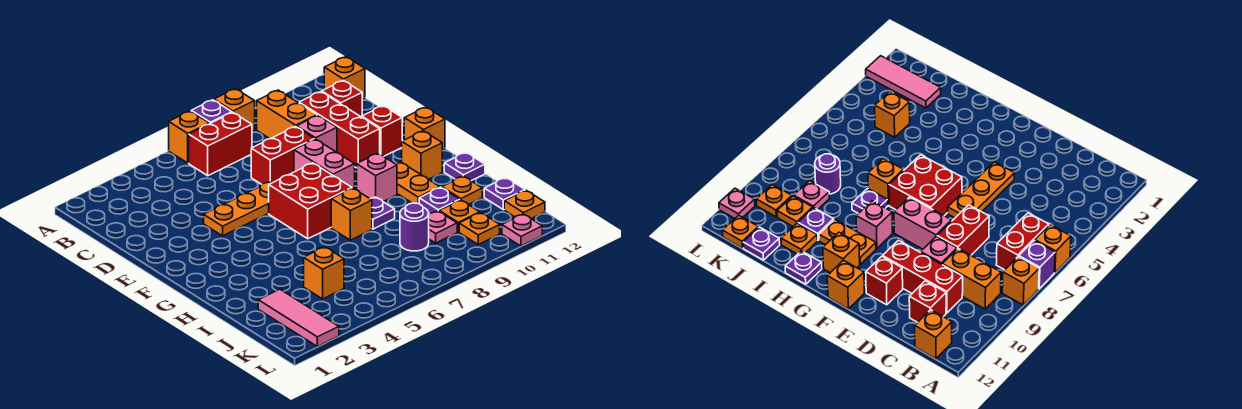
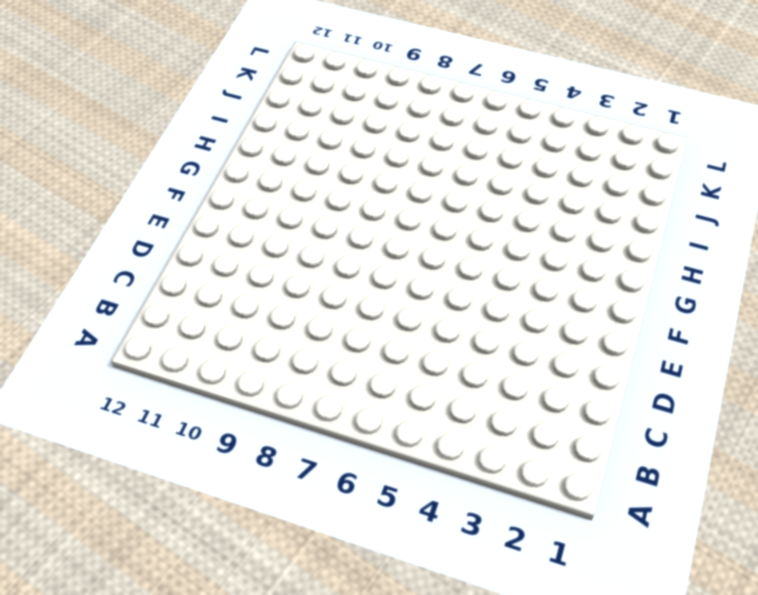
none -> orange brick A6 level 1
none -> purple brick A7 level 1
none -> orange brick A8 level 1
none -> red brick B6:B7 level 1

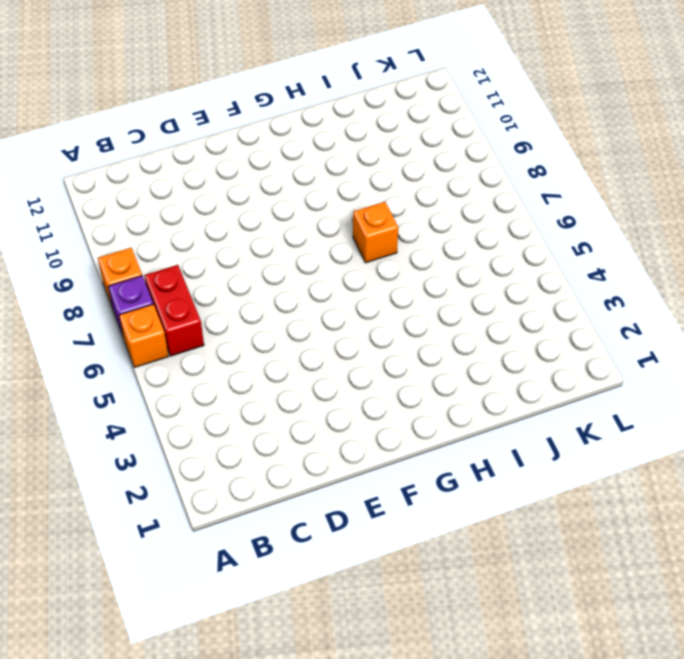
none -> orange brick B9:C9 level 1
none -> orange brick B12 level 1
none -> red brick C10:E10 level 1
none -> red brick C11 level 1

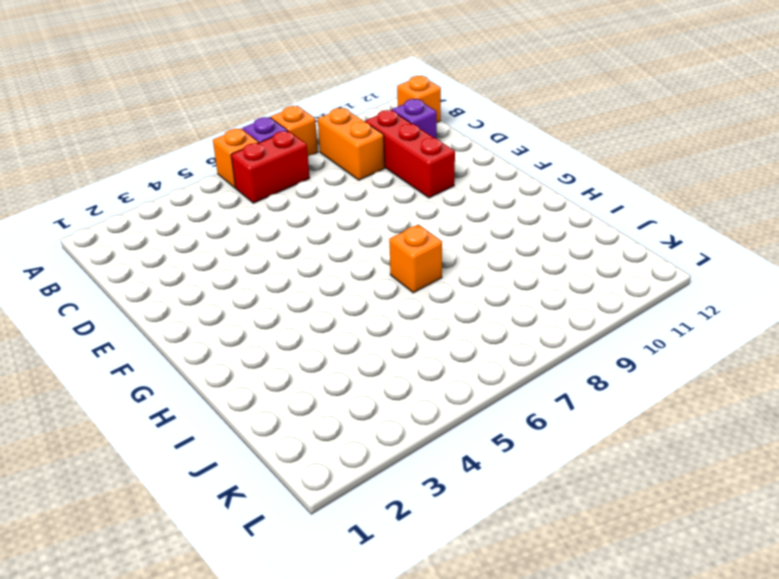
purple brick C11 level 1 -> red brick C11 level 1
none -> red brick D7:D8 level 1
none -> pink brick D9 level 1
none -> orange plate E4:E6 level 1
none -> pink brick E8:F8 level 1

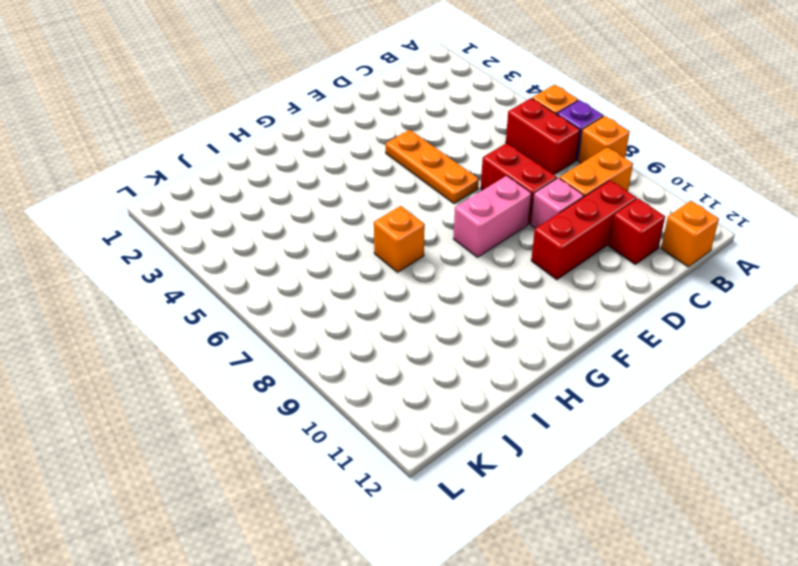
none -> red brick E11 level 1
none -> red brick F6:G7 level 1
none -> orange brick F12 level 1
none -> pink brick G9 level 1

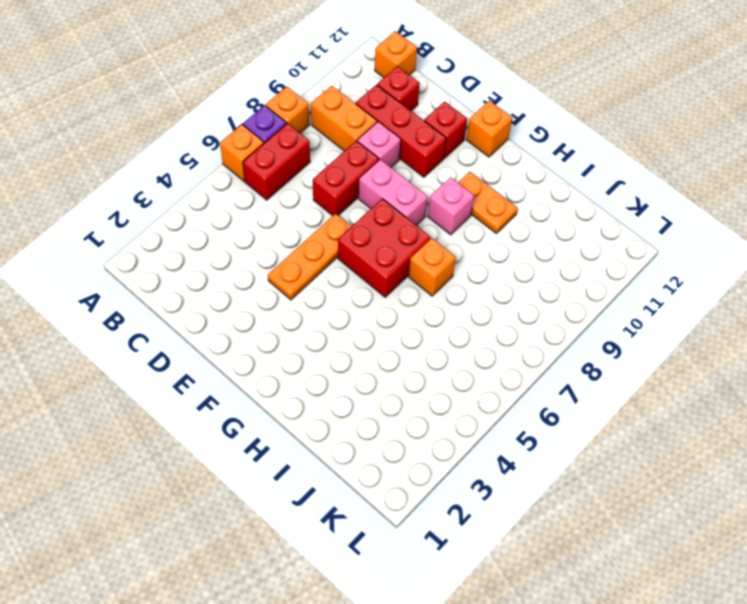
none -> orange brick G11 level 1
none -> purple plate H8 level 1
none -> purple plate H12 level 1
none -> purple plate I10 level 1

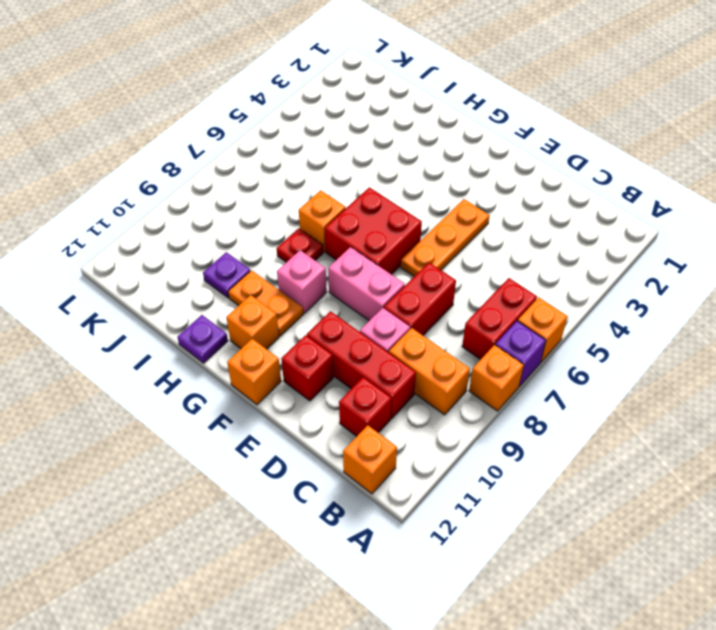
red plate H8 level 1 -> purple plate H8 level 1
none -> orange plate I11 level 1
none -> pink tile J2:L2 level 1
none -> orange brick J4 level 1
none -> purple round brick J8 level 1

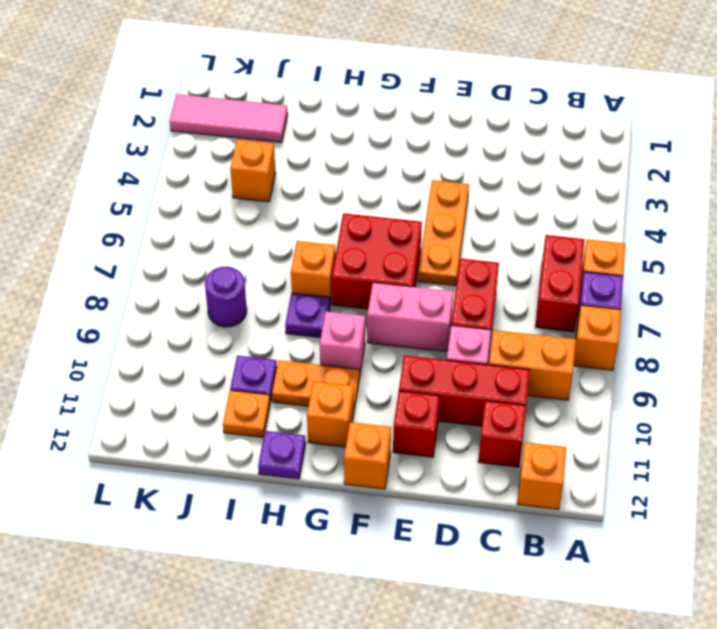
none -> pink plate J9 level 1
none -> orange plate J10 level 1
none -> purple plate J12 level 1
none -> orange plate K10 level 1

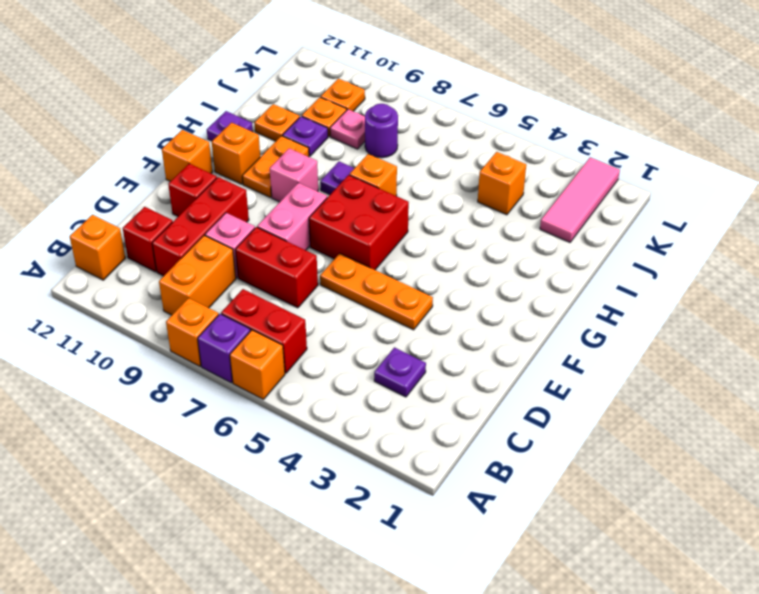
purple plate C3 level 1 -> purple plate J12 level 1
none -> orange plate K12 level 1
none -> pink plate L11 level 1

